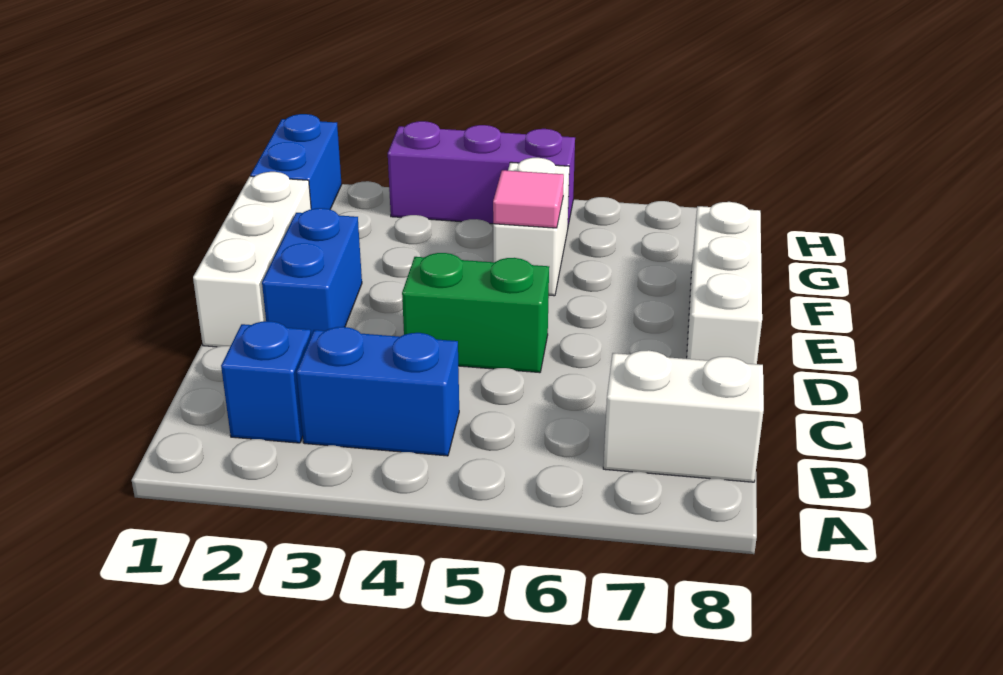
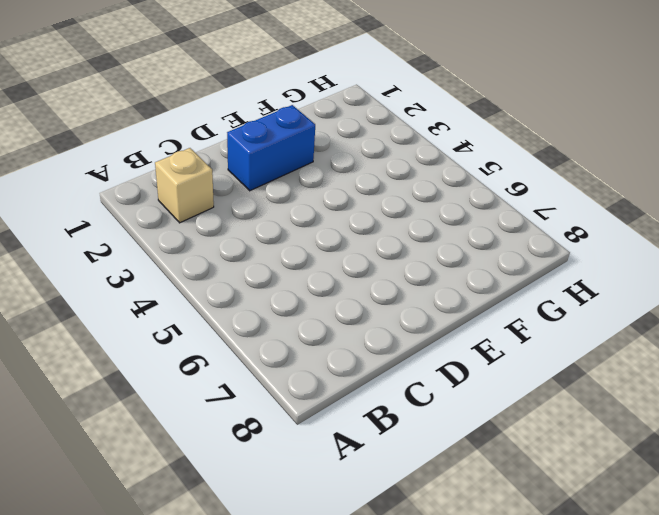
tan brick B2 level 1 -> blue brick B2 level 1
none -> blue brick B3:B4 level 1
none -> white brick B7:B8 level 1

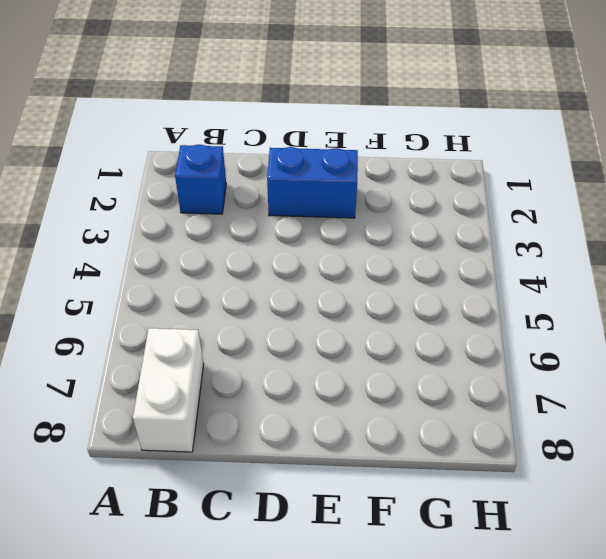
none -> blue brick B3:B4 level 1
none -> white brick D1:F1 level 1

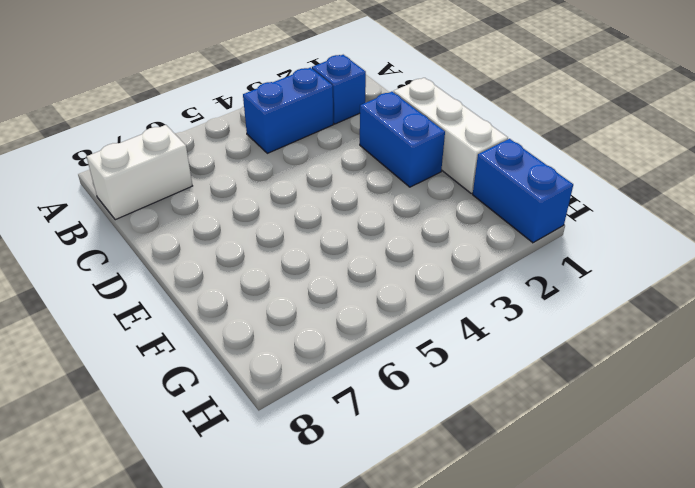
none -> green brick D4:D5 level 1
none -> white brick D8:F8 level 1

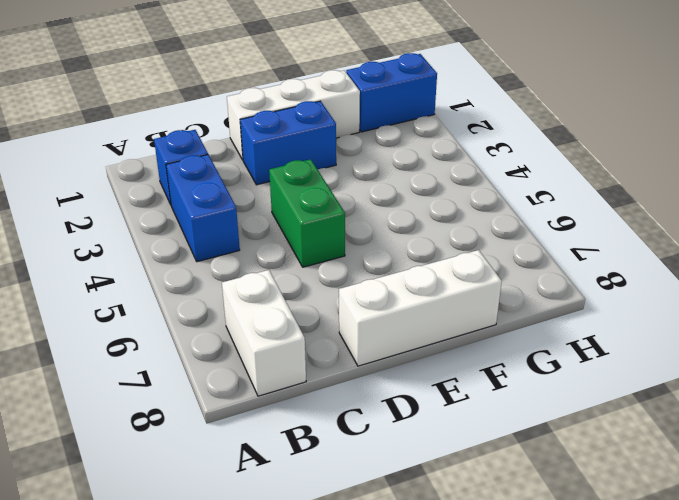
none -> white brick F5:G5 level 1
none -> purple brick H3:H5 level 1

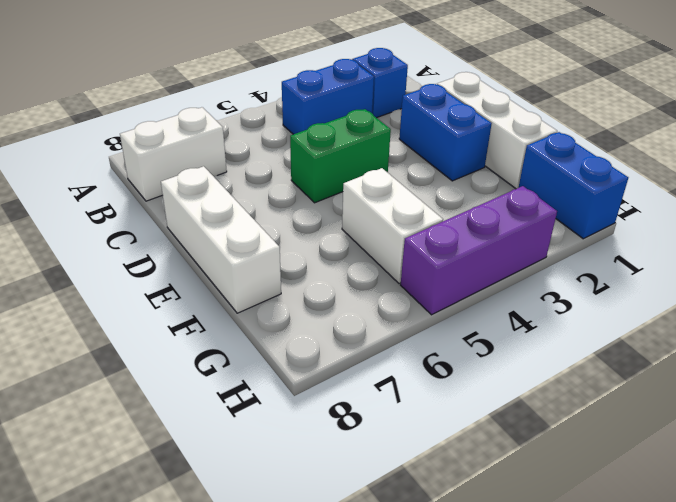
none -> pink tile F5 level 2

